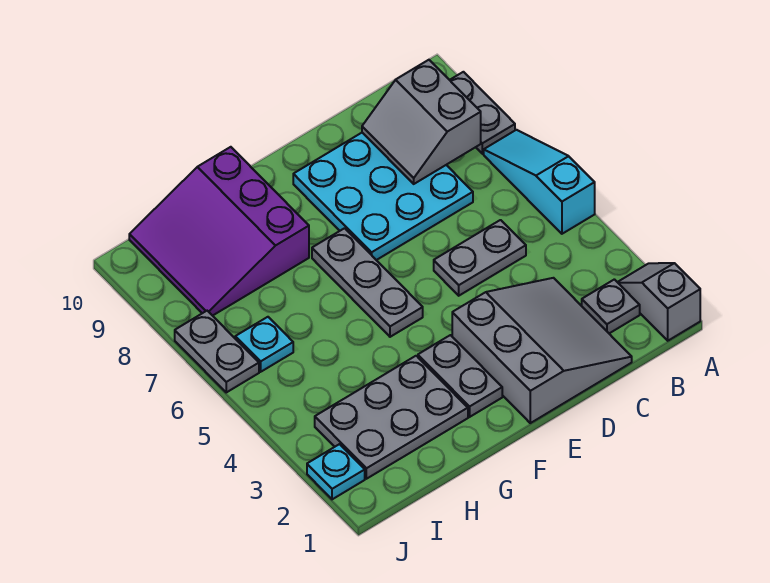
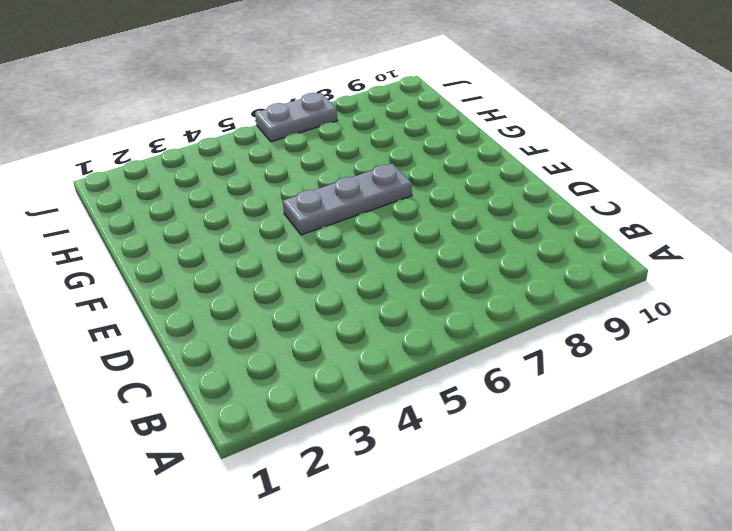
none -> grey slope A1:A2 level 1 top 1
none -> cyan slope A5:A7 level 1 top 5
none -> grey plate A8:A9 level 1

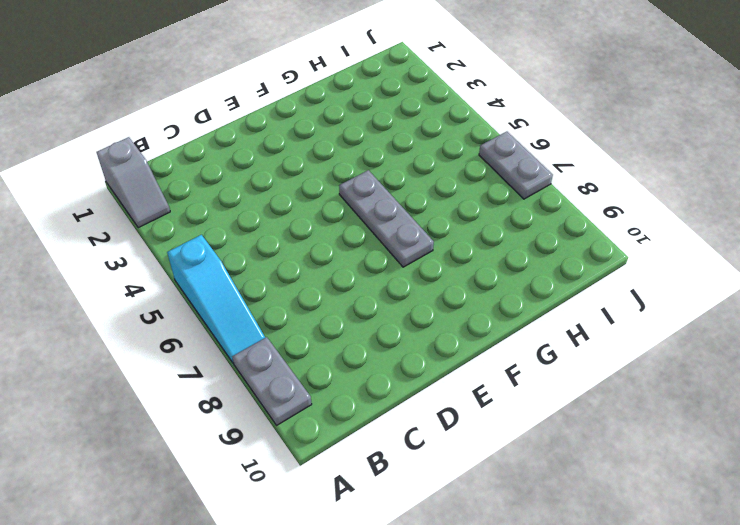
none -> grey plate B2 level 1
none -> grey slope C1:E3 level 1 top E
none -> grey plate C5:D5 level 1

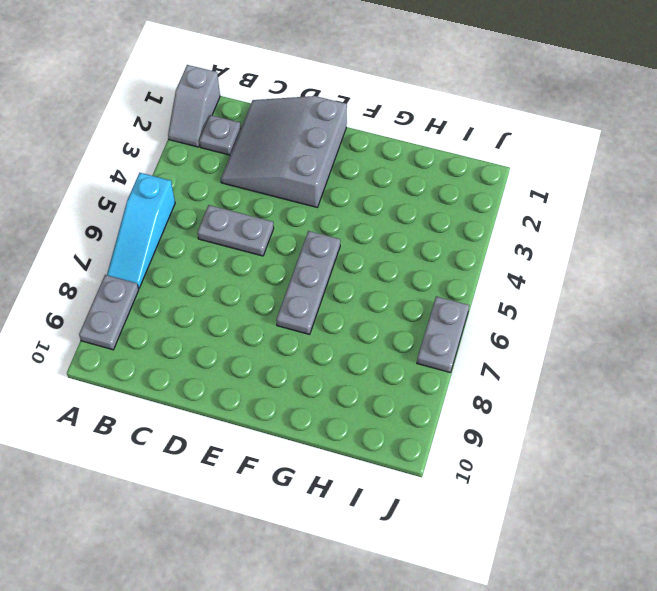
none -> cyan plate C7:E9 level 1
none -> grey plate F2:F3 level 1
none -> grey plate G2:I3 level 1

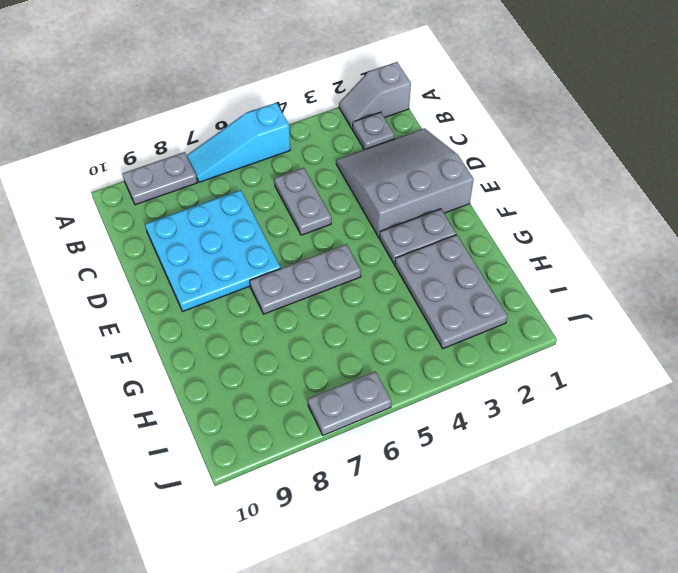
none -> purple slope G8:I10 level 1 top G
none -> cyan plate I6 level 1
none -> cyan plate J2 level 1

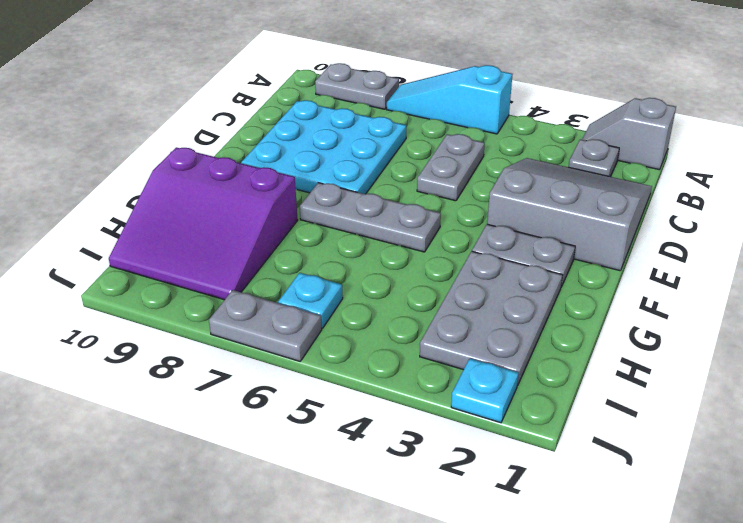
none -> grey slope B8:C9 level 2 top B

